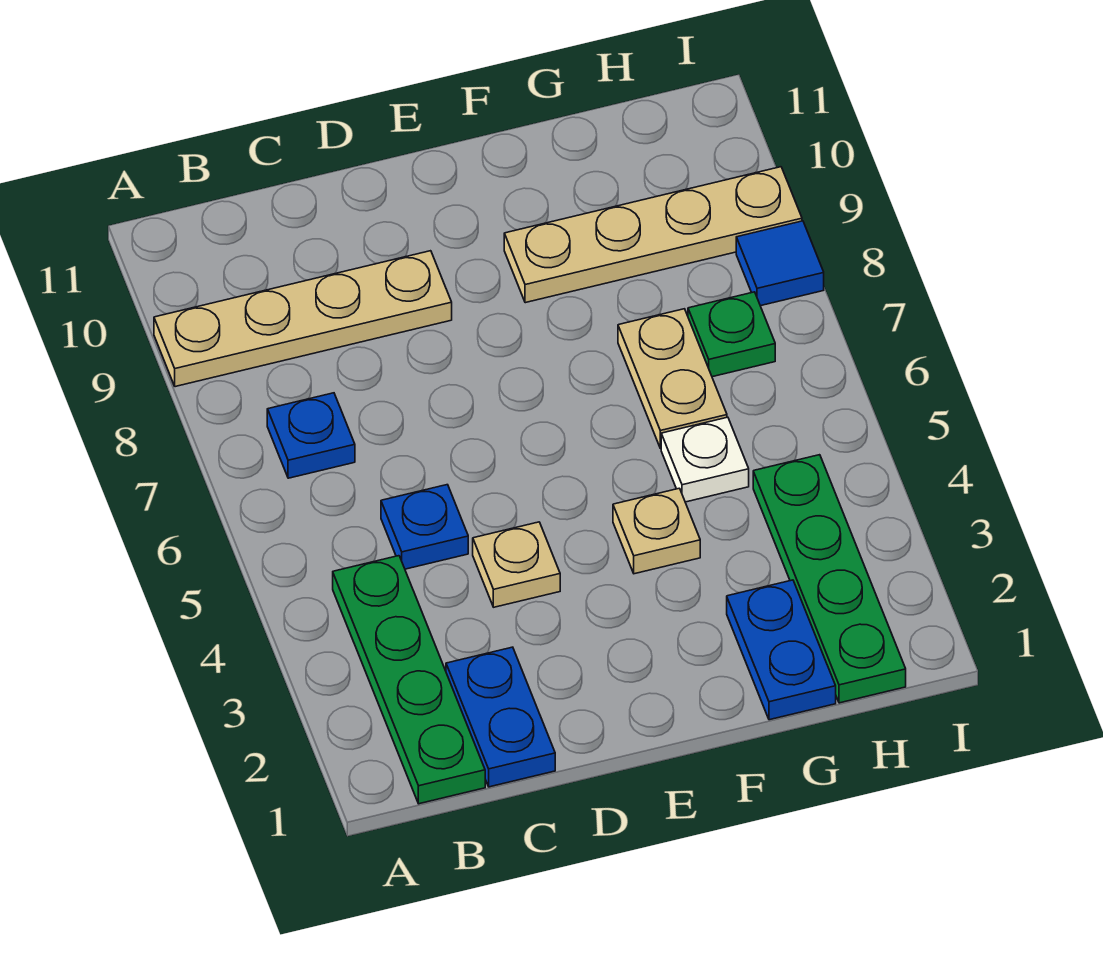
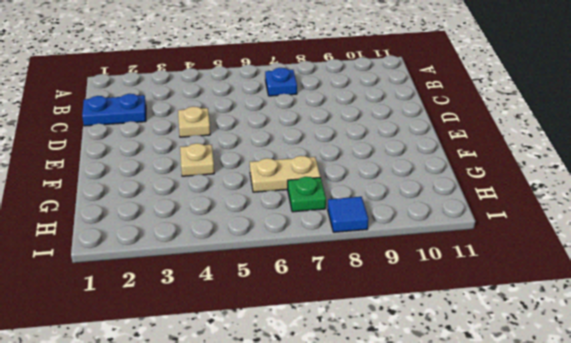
none -> tan plate A9:D9 level 1
none -> green plate B1:B4 level 1
none -> blue plate C5 level 1

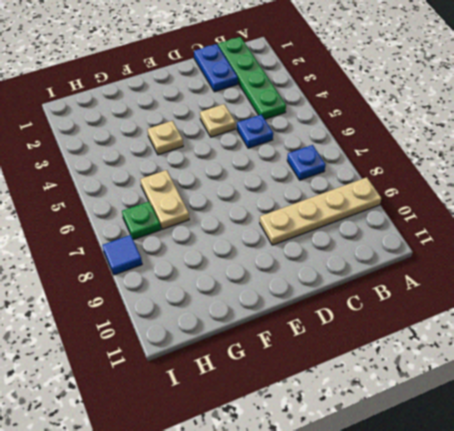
none -> tan plate F9:I9 level 1
none -> blue plate G1:G2 level 1
none -> white plate G5 level 1

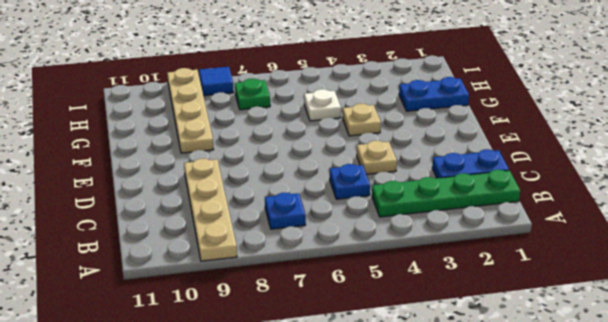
none -> tan plate G6:G7 level 1
none -> green plate H1:H4 level 1

